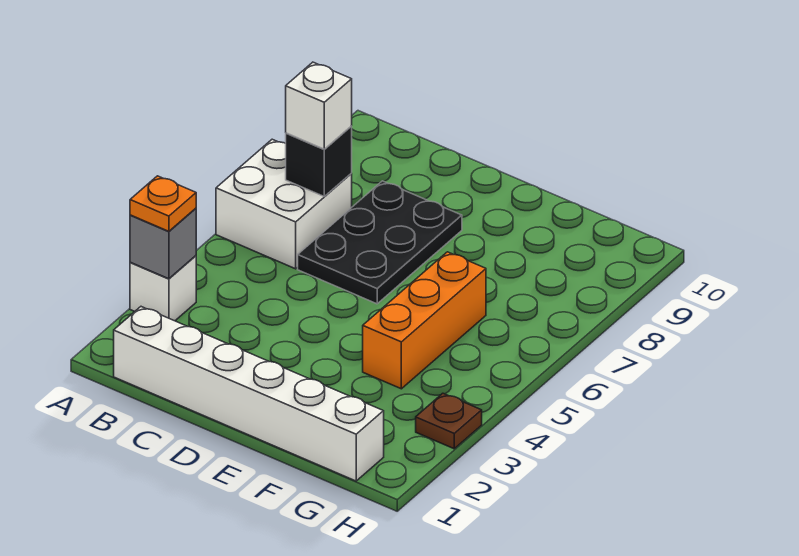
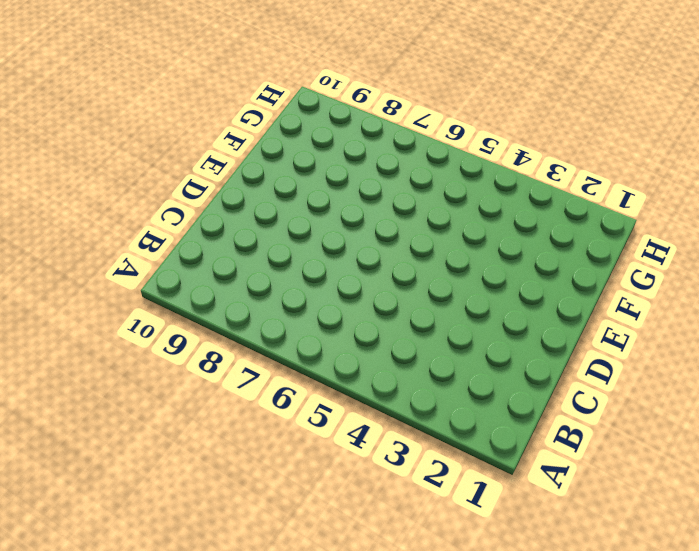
none -> white brick A3 level 1
none -> white brick A6:B7 level 1

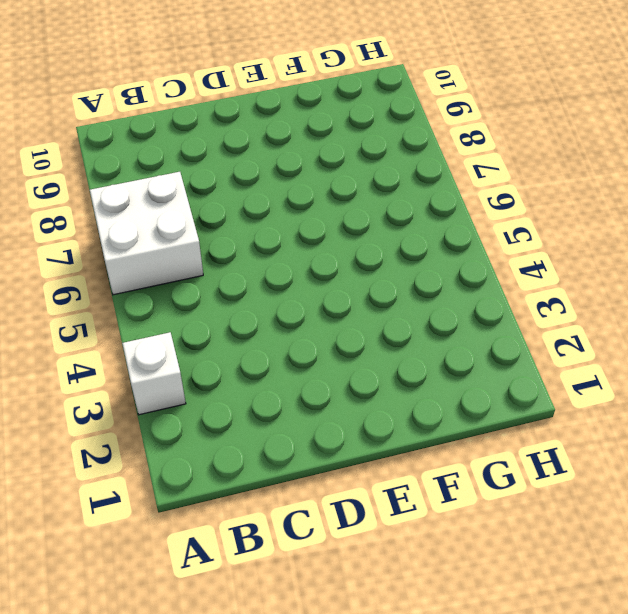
none -> white brick B1:G1 level 1
none -> black plate C6:D8 level 1

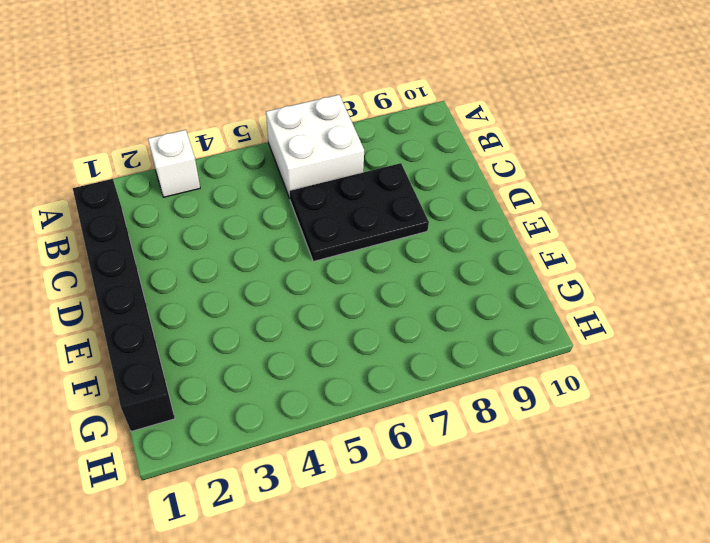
black brick B1:G1 level 1 -> white brick B1:G1 level 1
none -> orange brick F4:F6 level 1
none -> brown plate H3 level 1

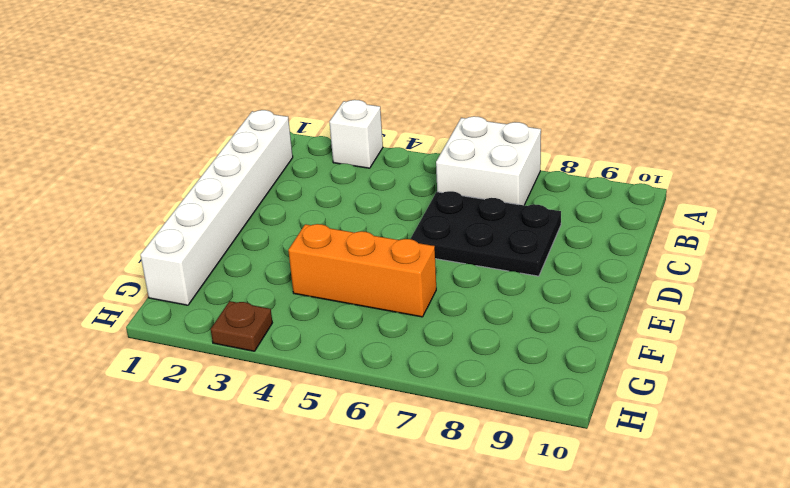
none -> grey brick A3 level 2
none -> black brick B7 level 2

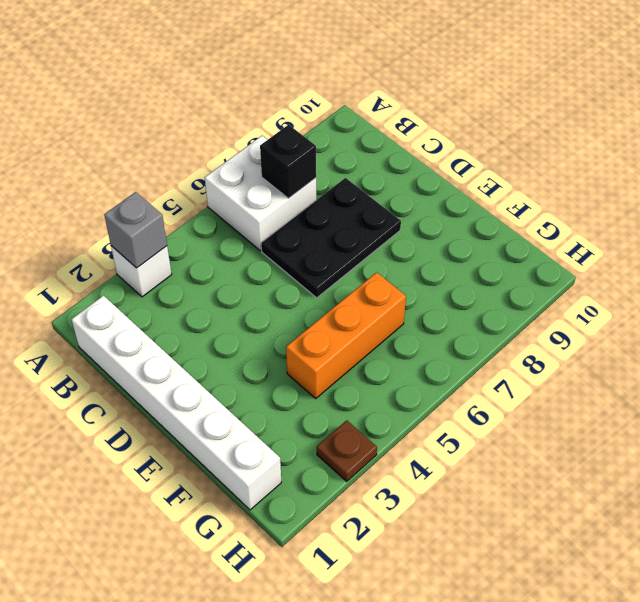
none -> orange plate A3 level 3
none -> white brick B7 level 3

